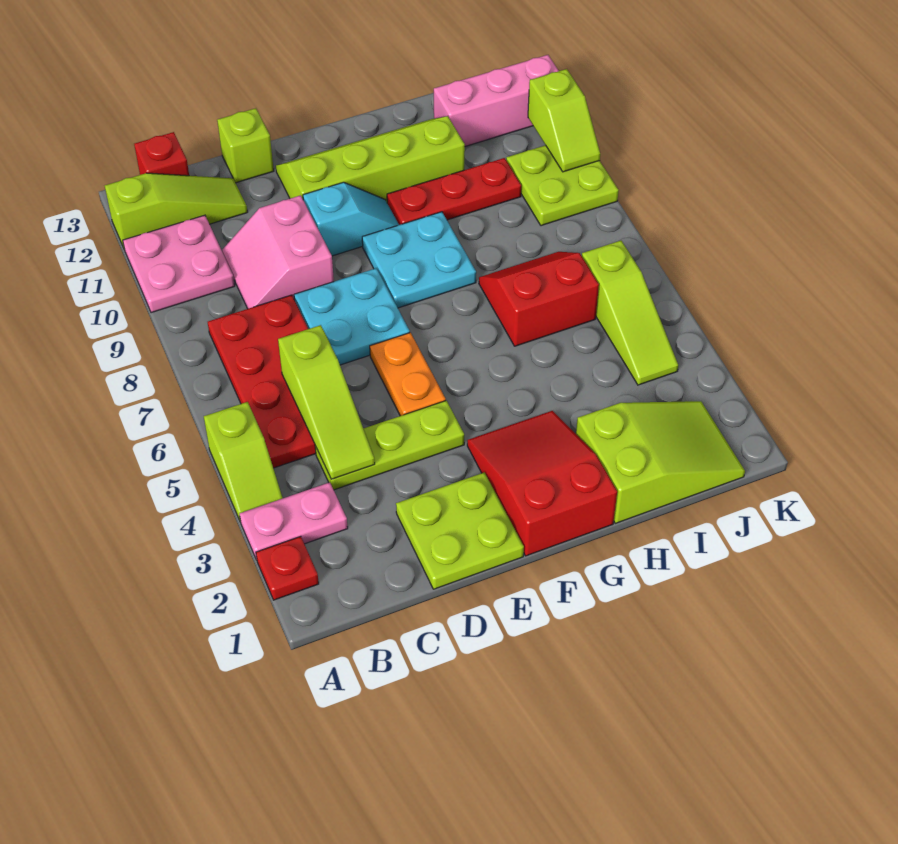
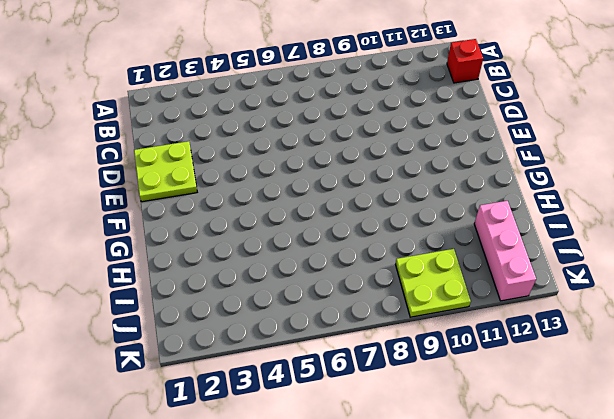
none -> red plate A2 level 1
none -> pink plate A3:B3 level 1
none -> lime slope A4:A5 level 1 top 5

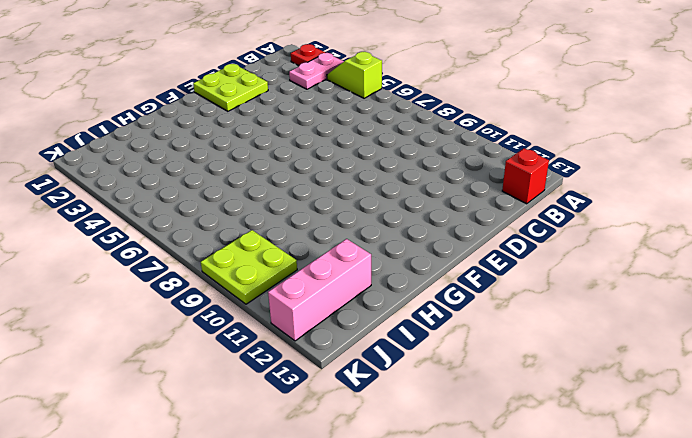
none -> pink plate A10:B11 level 1
none -> lime slope A12:C12 level 1 top A
none -> red plate B5:C8 level 1

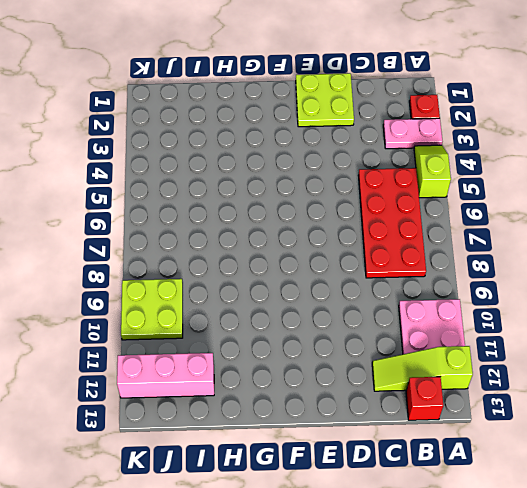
none -> lime plate C4:E4 level 1
none -> pink slope C9:D10 level 1 top D
none -> cyan plate D7:E8 level 1

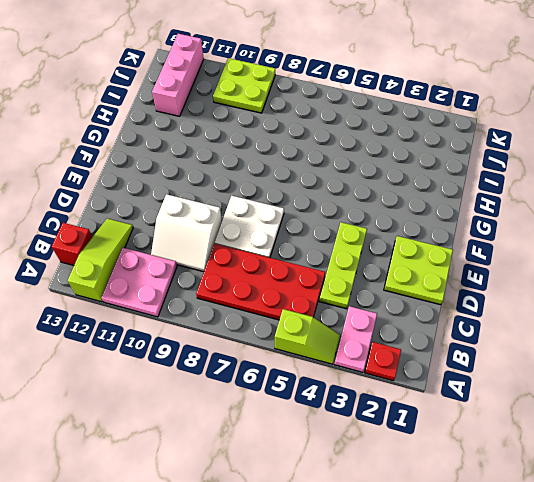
white slope C9:D10 level 1 top D -> pink slope C9:D10 level 1 top D
white plate D7:E8 level 1 -> cyan plate D7:E8 level 1
none -> lime brick D13 level 1
none -> orange plate E5:E6 level 1
none -> cyan slope E10:F10 level 1 top E

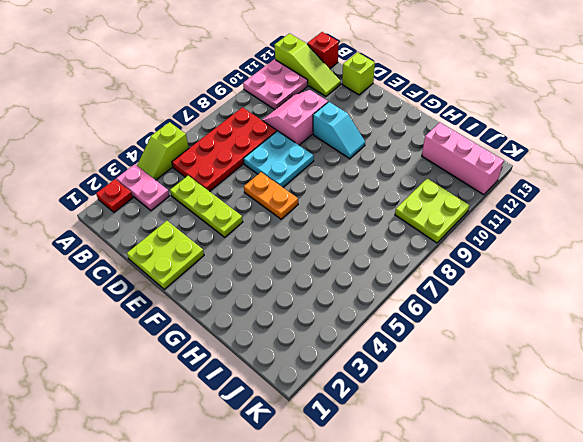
orange plate E6:F6 level 1 -> orange plate E5:E6 level 1
none -> lime slope E11:H12 level 1 top 11
none -> red slope F1:G3 level 1 top 1
none -> cyan plate F8:G9 level 1

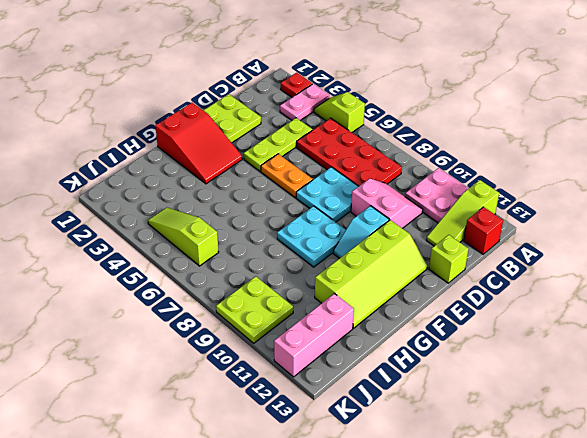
none -> red plate G10:I10 level 1
none -> lime slope H1:J2 level 1 top H
none -> red slope H6:I7 level 1 top 6

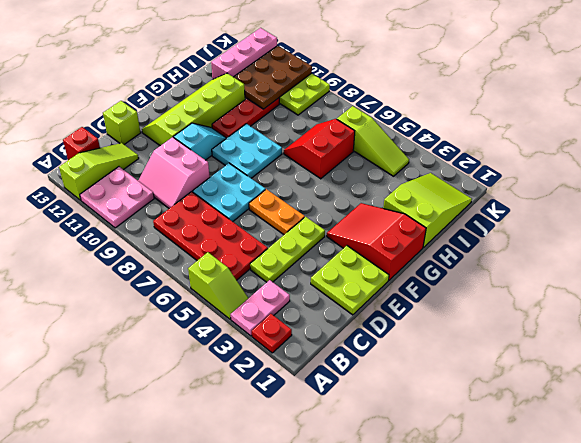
brown plate I10:K11 level 2 -> lime slope K10:K11 level 2 top 11
none -> lime slope C4:C6 level 2 top 6

